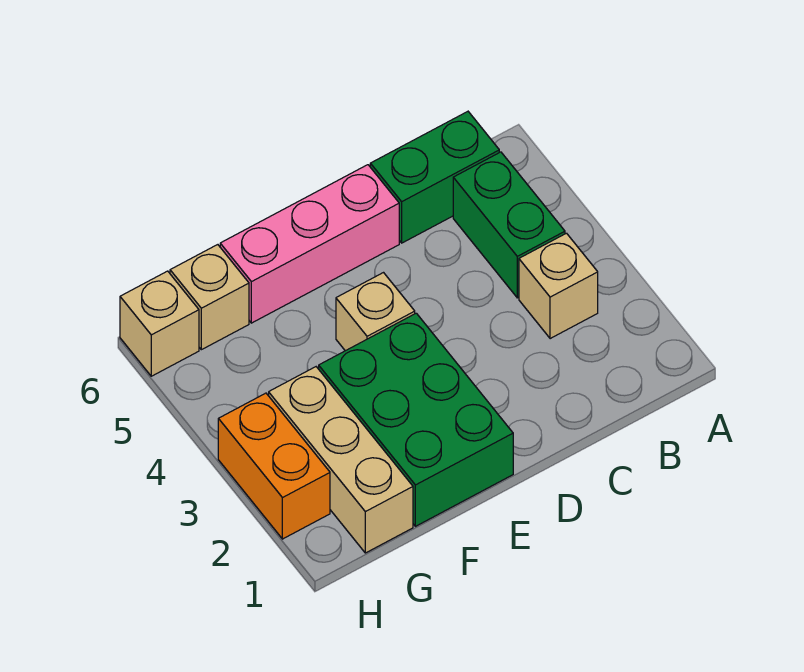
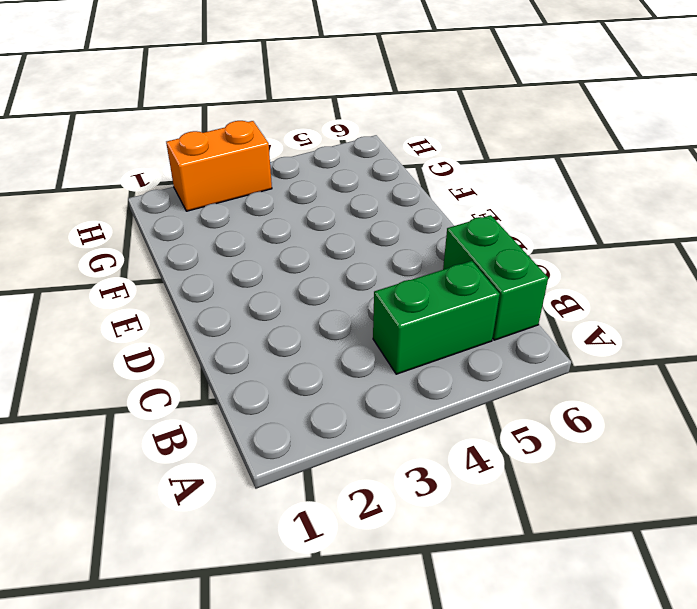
none -> tan brick B3 level 1
none -> pink brick D6:F6 level 1

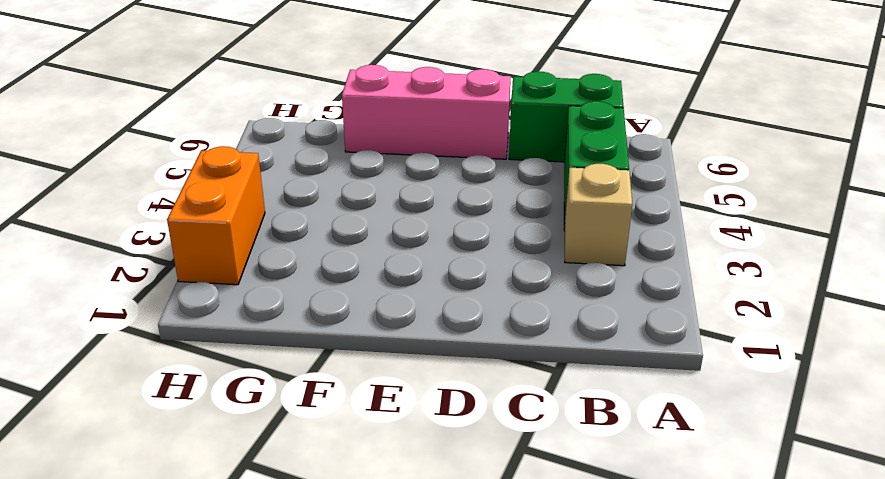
none -> green brick E1:F3 level 1
none -> tan brick E4 level 1

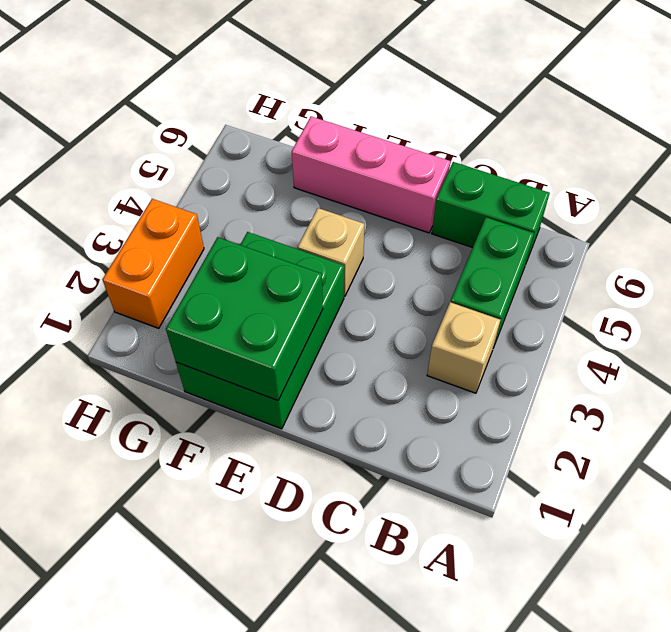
green brick E1:F2 level 2 -> none
none -> tan brick G1:G3 level 1
none -> tan brick G6 level 1

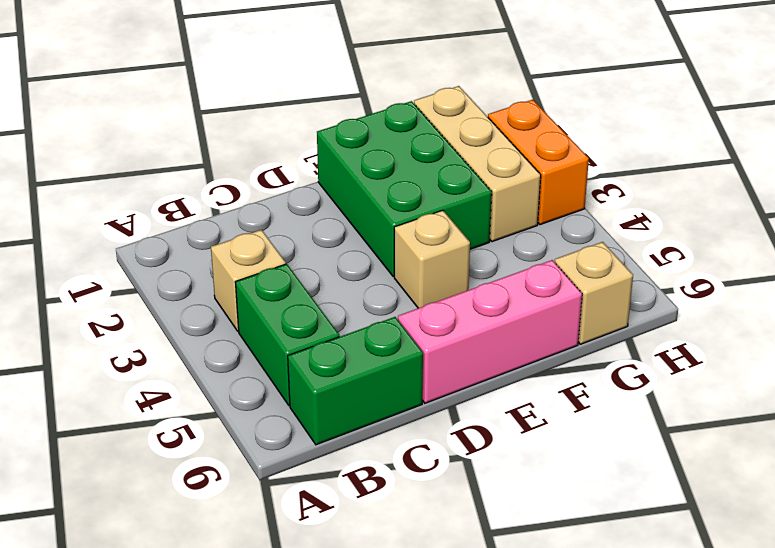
none -> tan brick H6 level 1

